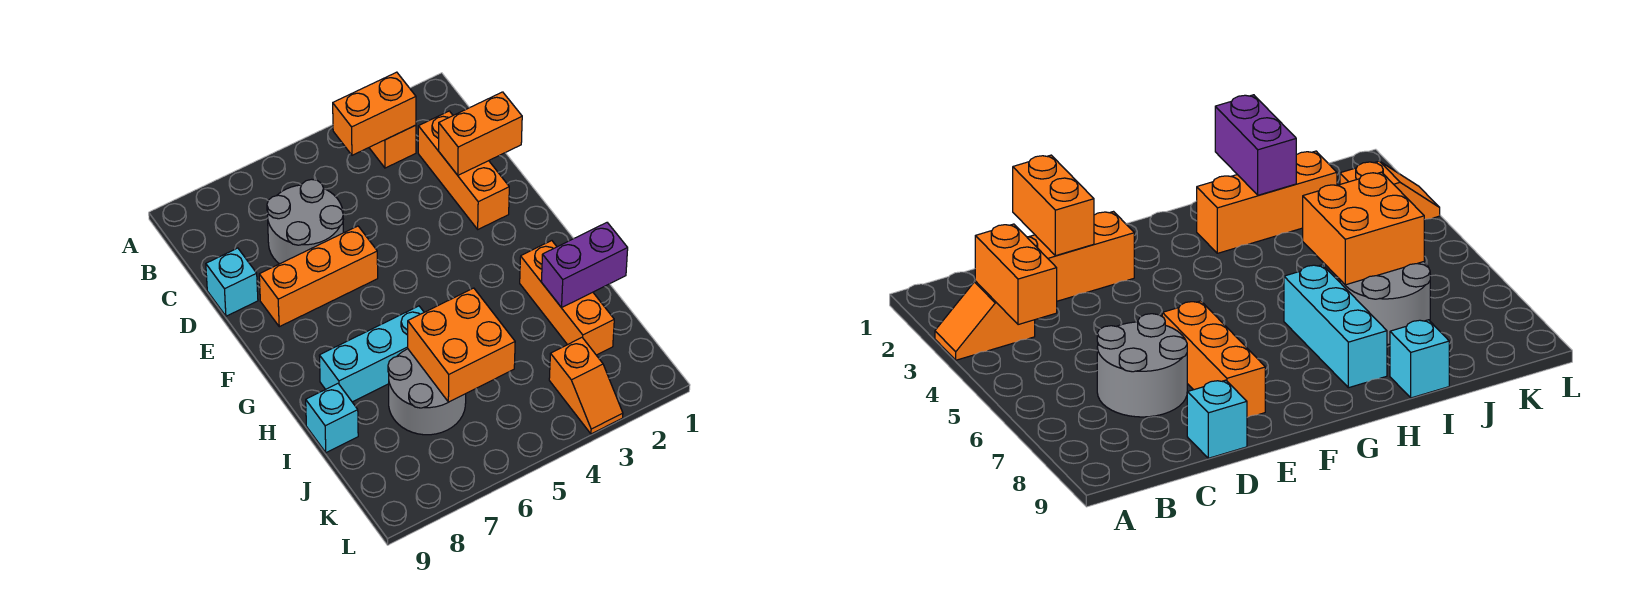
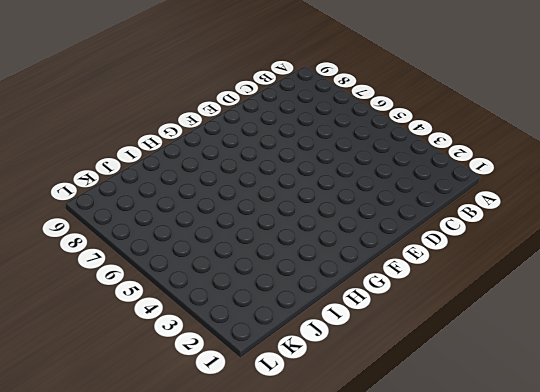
none -> orange slope A3:B3 level 1 top B
none -> orange brick C2:E2 level 1
none -> grey round brick C6:D7 level 1

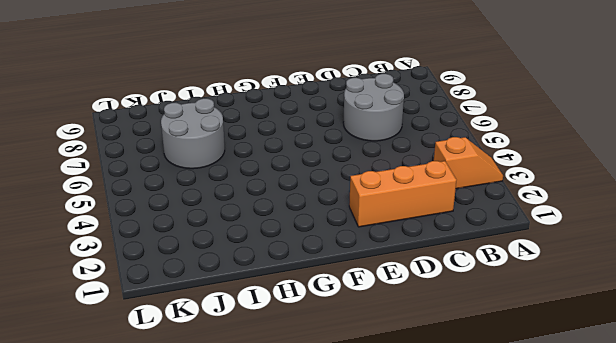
none -> cyan brick D9 level 1
none -> orange brick E6:E8 level 1
none -> orange brick H2:J2 level 1

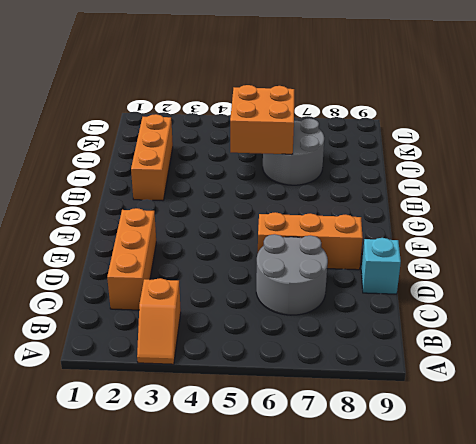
none -> cyan brick H6:H8 level 1
none -> cyan brick I9 level 1
none -> orange slope K3:L3 level 1 top K

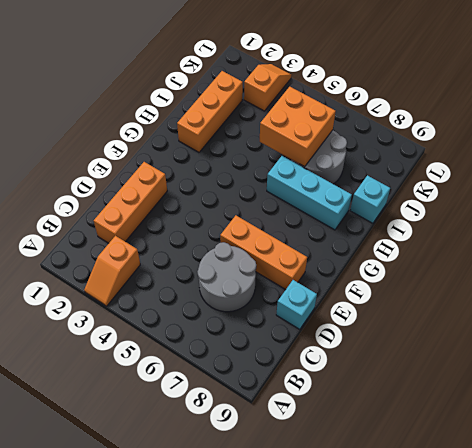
none -> orange brick B3:B4 level 2
none -> orange brick D1:D2 level 2
none -> purple brick I1:I2 level 2

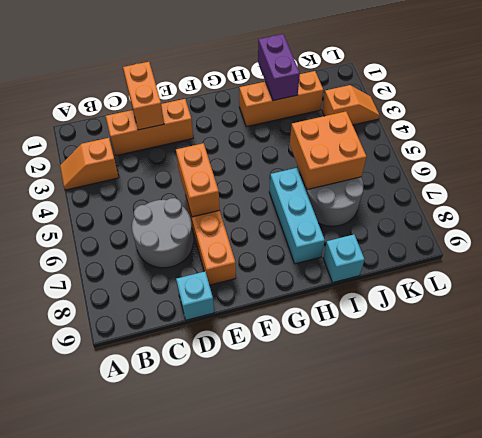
orange brick E5:E6 level 2 -> orange brick B3:B4 level 2

